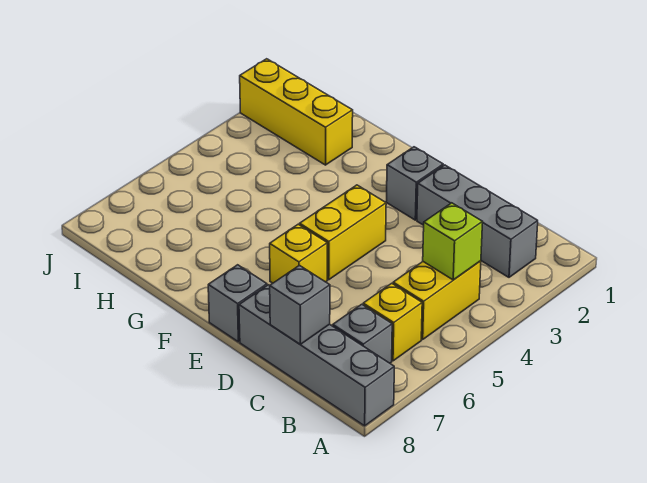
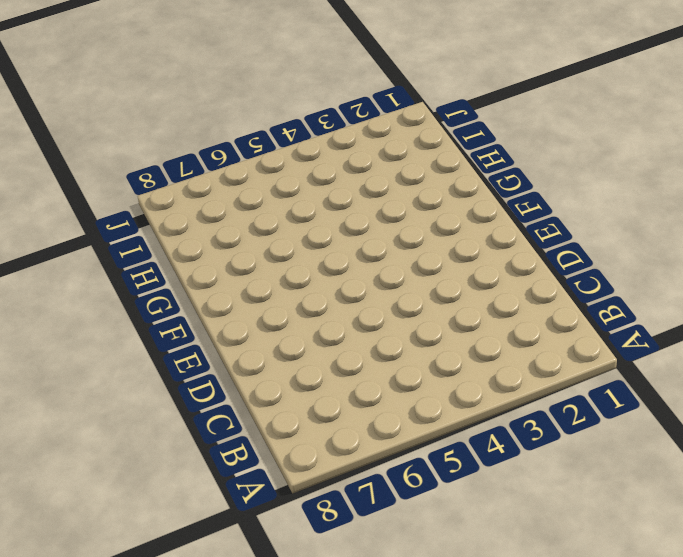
none -> grey brick A8:D8 level 1
none -> grey brick B2:D2 level 1
none -> yellow brick B4:B5 level 1

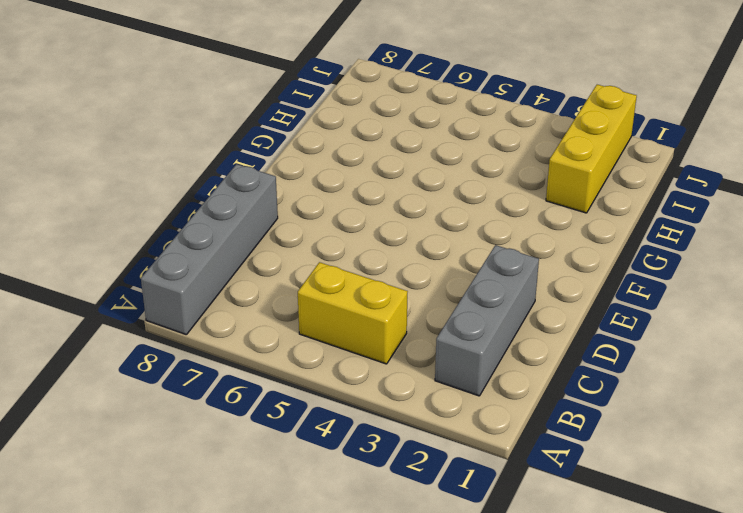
none -> yellow brick B6 level 1
none -> grey brick B7 level 1
none -> grey brick E2 level 1

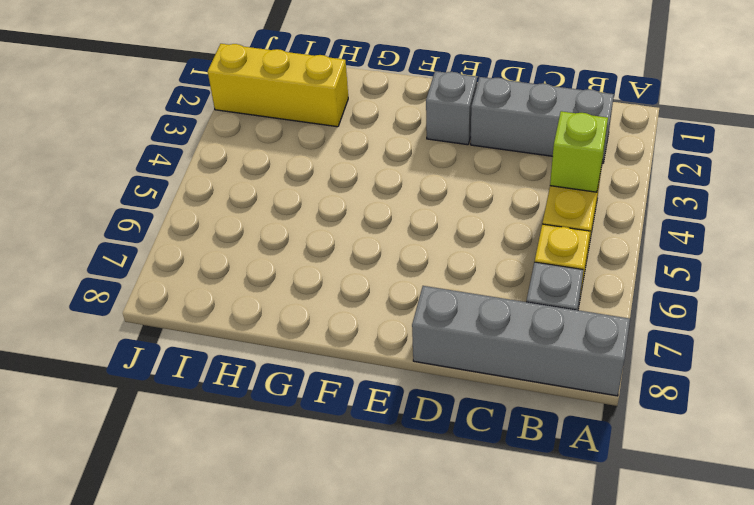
none -> yellow brick E4:E5 level 1
none -> yellow brick E6 level 1
none -> grey brick E8 level 1

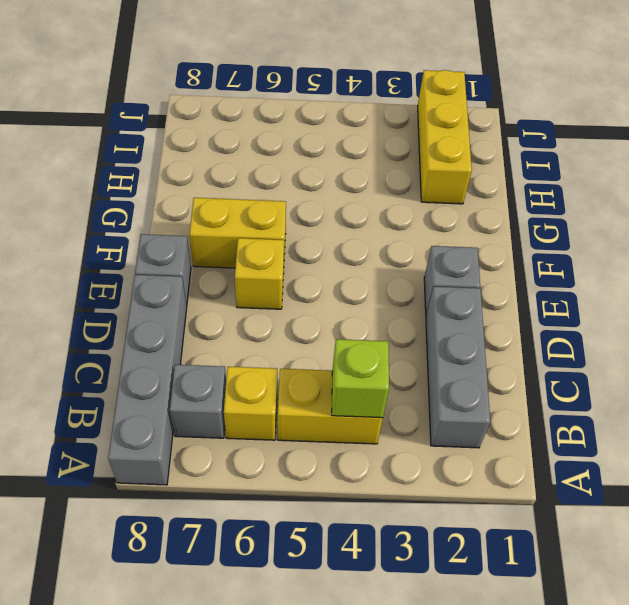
yellow brick F6:F7 level 1 -> yellow brick E4:E5 level 1
none -> grey brick C8 level 2

